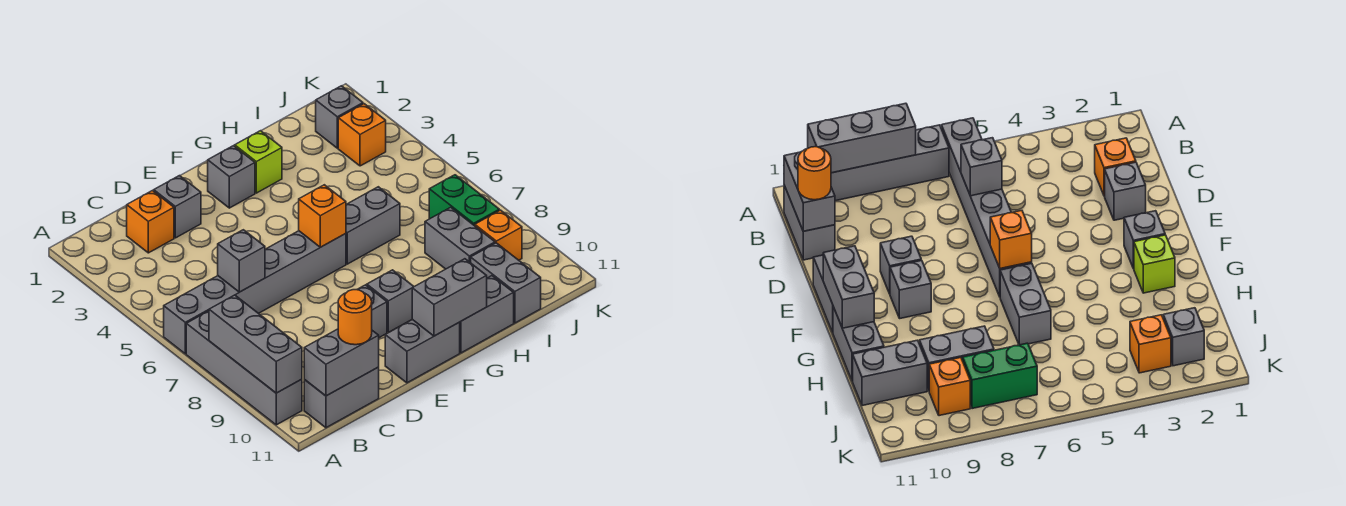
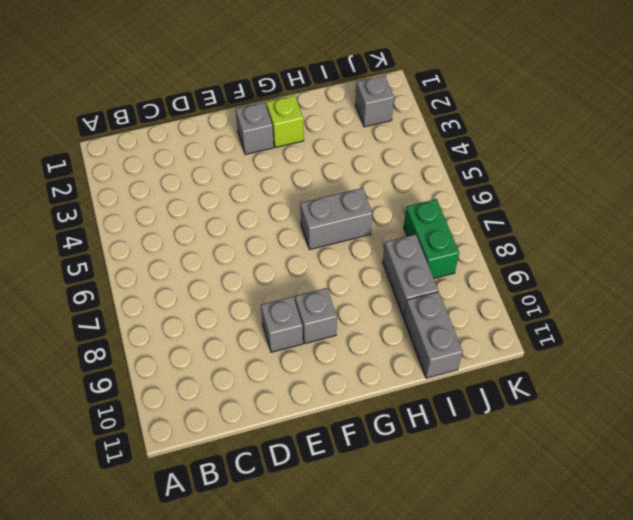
none -> grey brick A6:F6 level 1
none -> grey brick A7:A10 level 1
none -> grey brick B11:C11 level 1

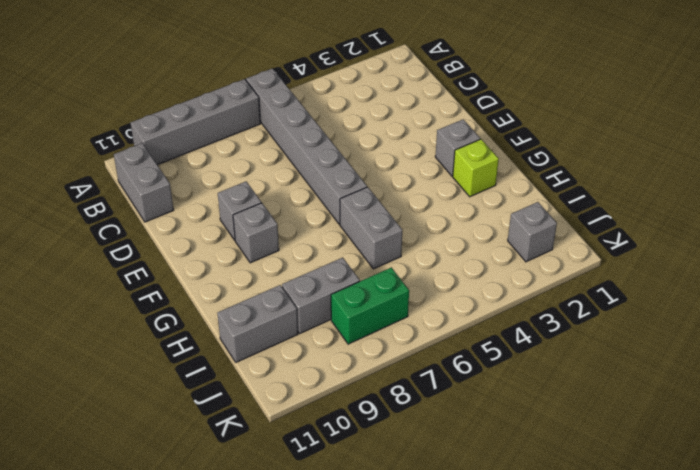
none -> orange brick C2 level 1
none -> grey brick D2 level 1
none -> grey brick E11:F11 level 1

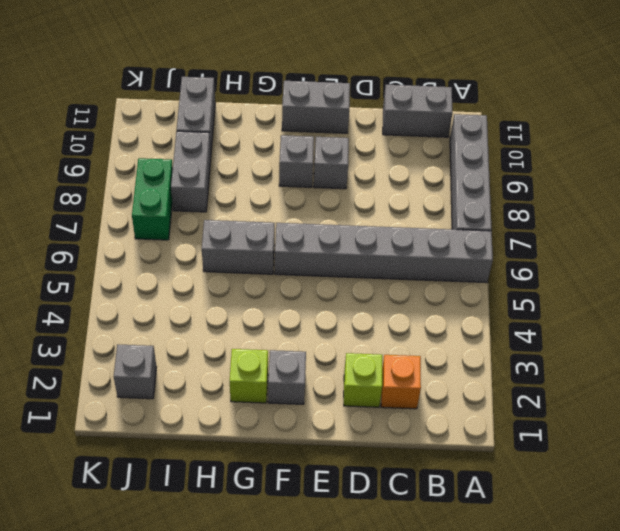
lime brick D2 level 1 -> grey brick D2 level 1
none -> grey brick G11:H11 level 1
none -> orange brick J3 level 1
none -> orange brick J9 level 1

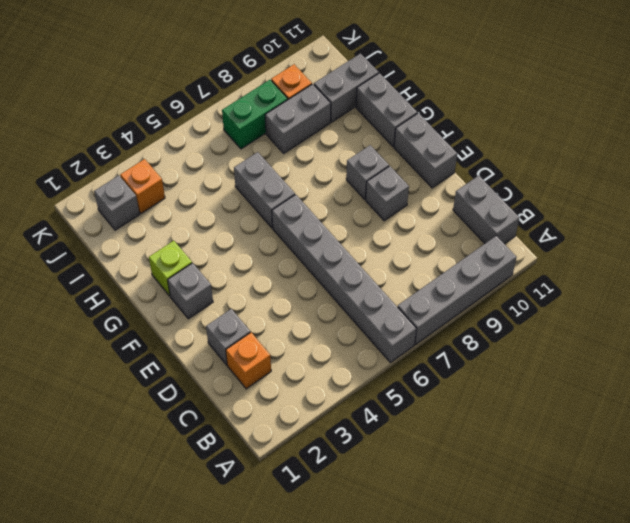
none -> grey brick A8:A10 level 2
none -> grey brick B11:C11 level 2
none -> grey brick C6 level 2

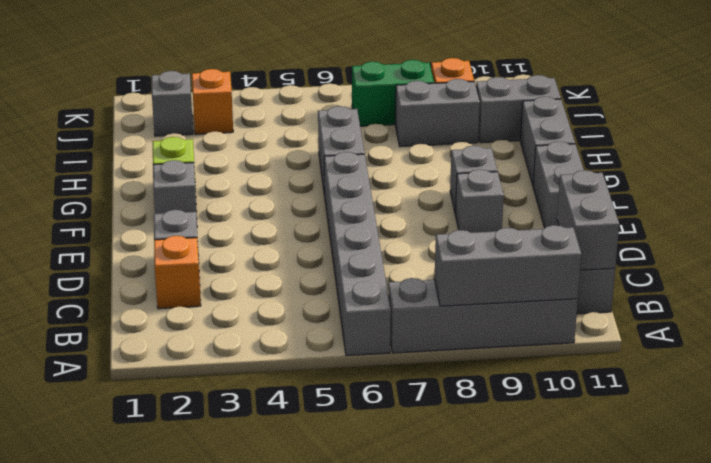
none -> grey brick C6 level 2
none -> orange brick F6 level 2
none -> grey brick F11:G11 level 2

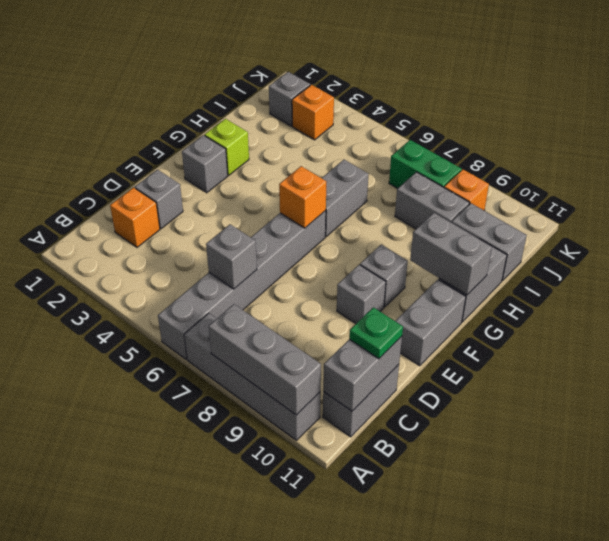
green plate C11 level 3 -> orange round brick C11 level 3
grey brick G10:G11 level 2 -> grey brick F11:G11 level 2

